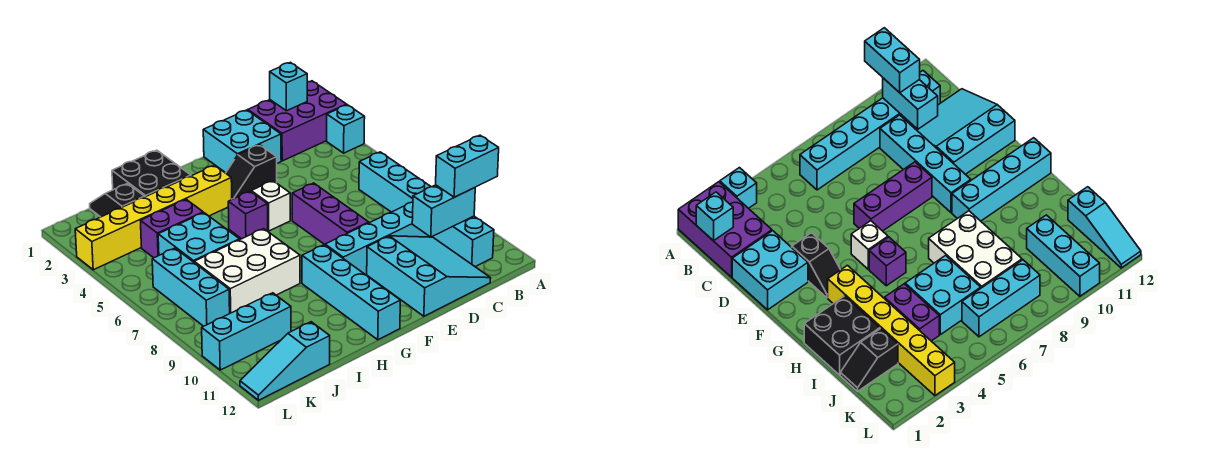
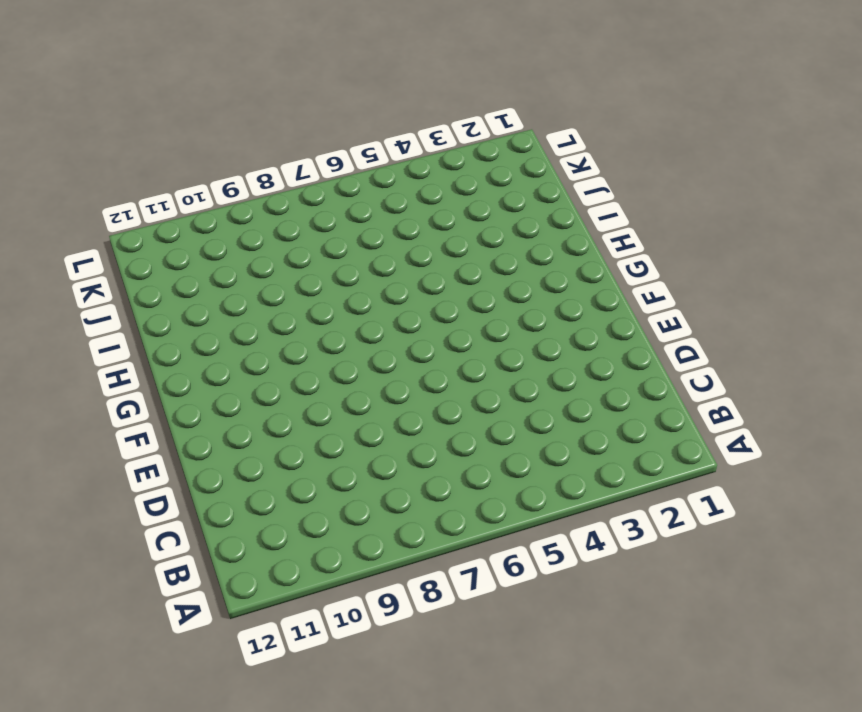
none -> purple brick A1:C2 level 1
none -> cyan brick A3 level 1
none -> cyan brick B6:B11 level 1

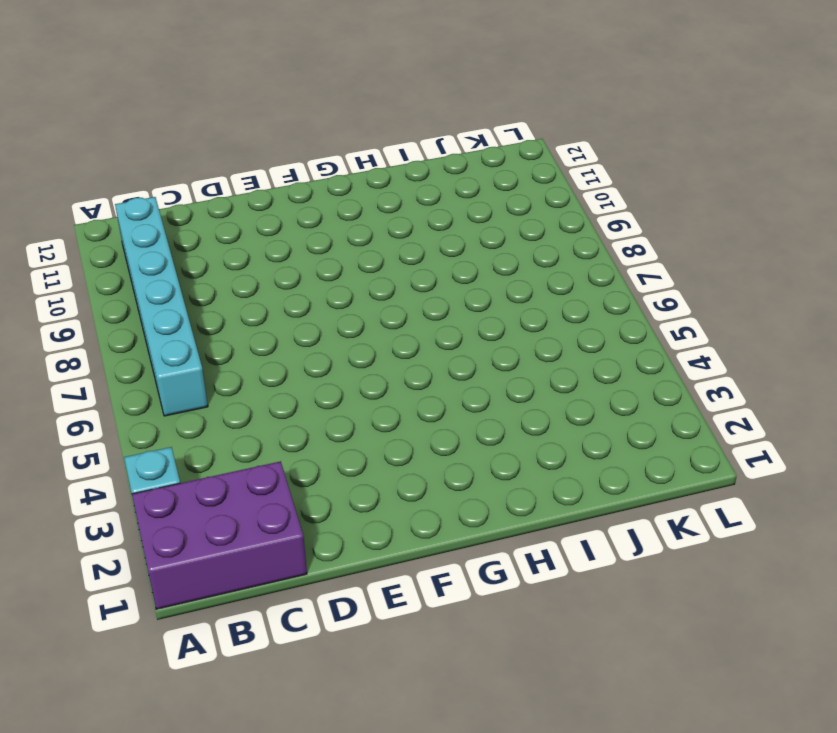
none -> cyan brick C9:F9 level 1
none -> cyan slope C10:E12 level 1 top E
none -> cyan brick D1:E2 level 1

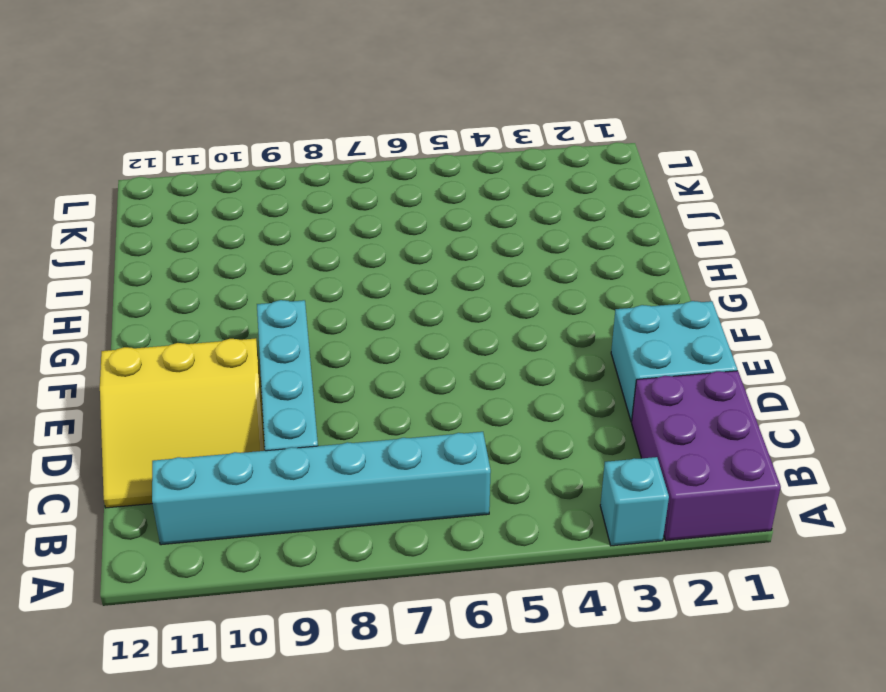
yellow slope C10:E12 level 1 top E -> cyan slope C10:E12 level 1 top E
none -> black slope E3:F3 level 1 top E
none -> purple brick E6:E8 level 1
none -> white brick F5 level 1

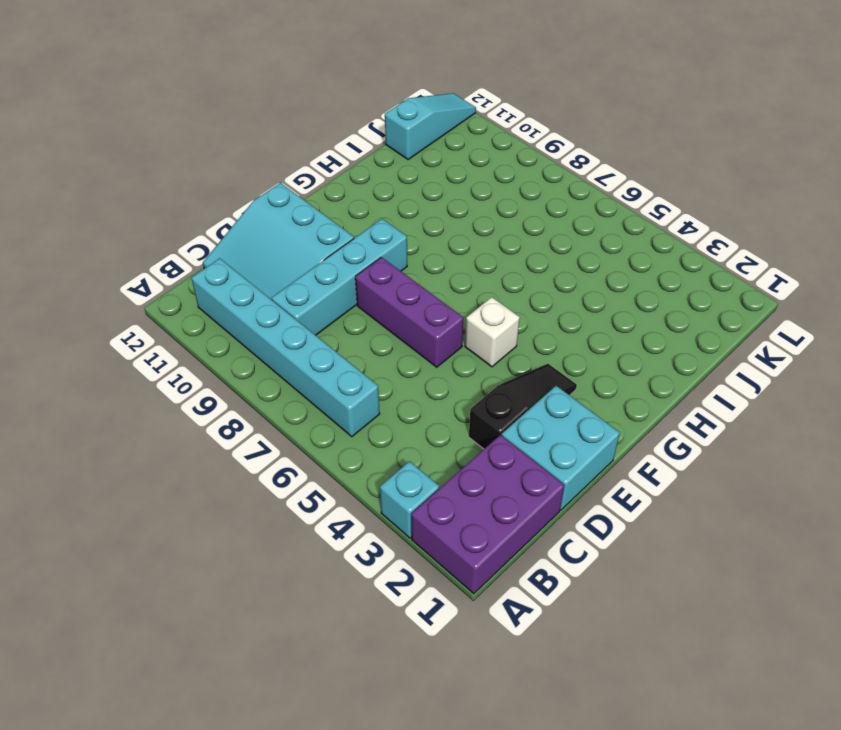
black slope D3:F3 level 1 top D -> black slope E3:F3 level 1 top E
none -> yellow brick G3:L3 level 1
none -> purple brick G5 level 1
none -> cyan brick G9:G12 level 1

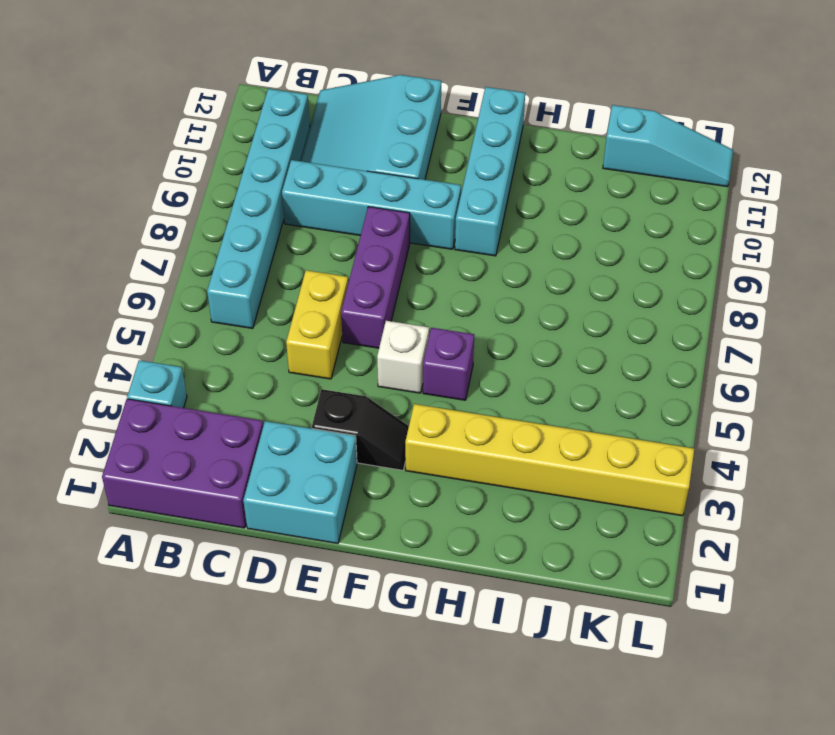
yellow brick D5:D6 level 1 -> none
none -> black brick H1:I2 level 1
none -> white brick H7:J8 level 1
none -> purple brick I4:J4 level 1

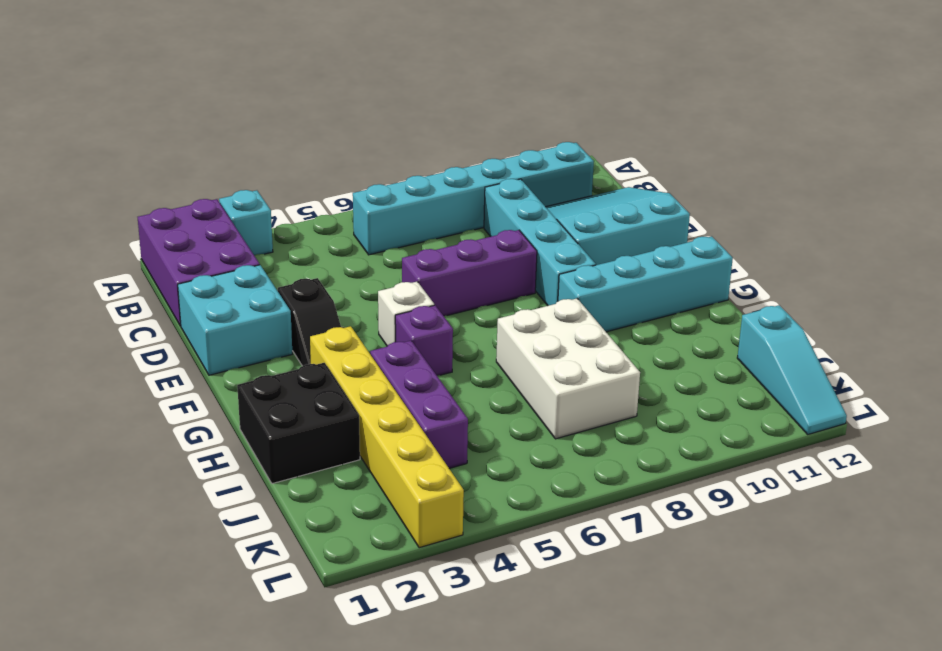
purple brick H4:J4 level 1 -> purple brick I4:J4 level 1
none -> cyan brick I5:J6 level 1
none -> black slope J1:J2 level 1 top 2
none -> cyan brick J10:L10 level 1

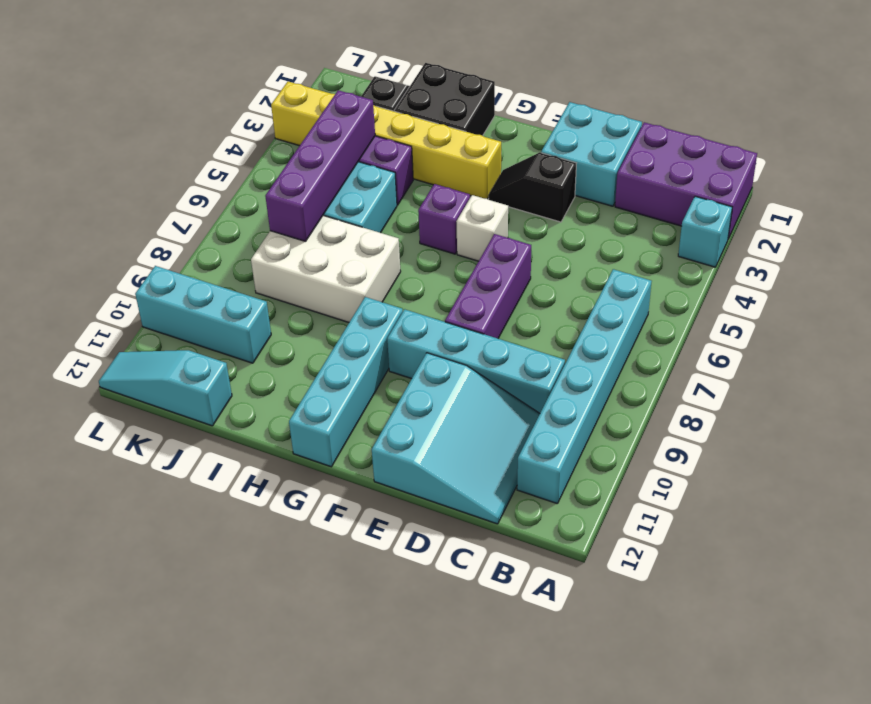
purple brick J4:J7 level 2 -> none
none -> cyan brick K6:K8 level 1
none -> cyan brick B1 level 2
none -> cyan brick B10:C10 level 2

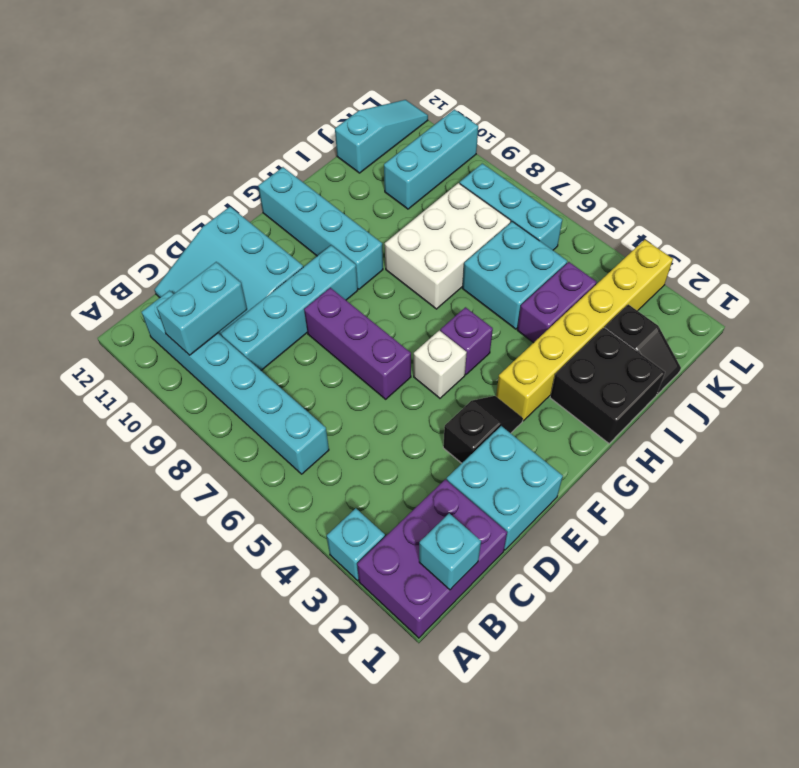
none -> cyan brick A10:B10 level 3

